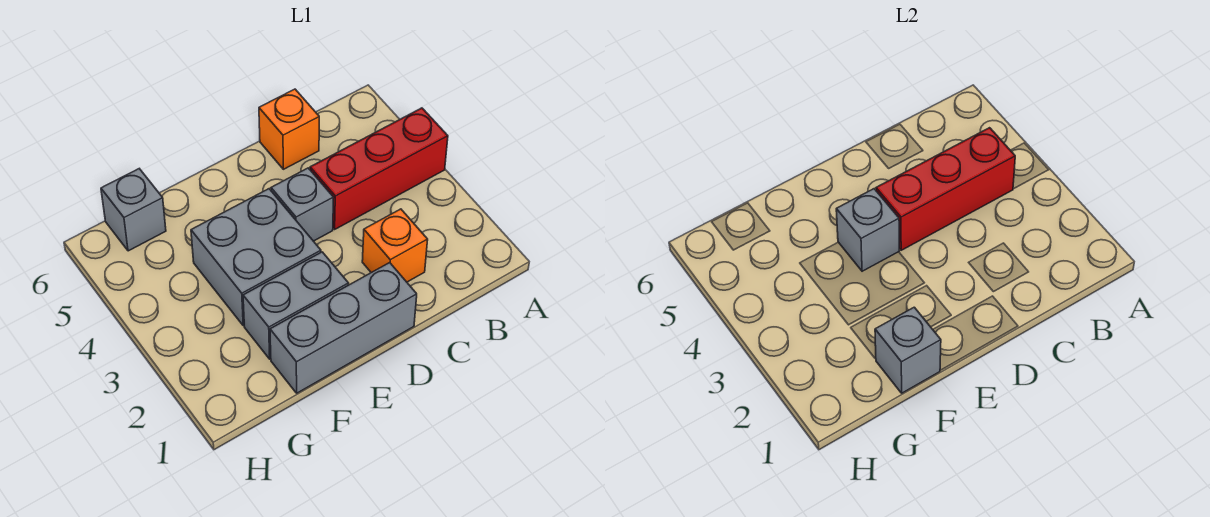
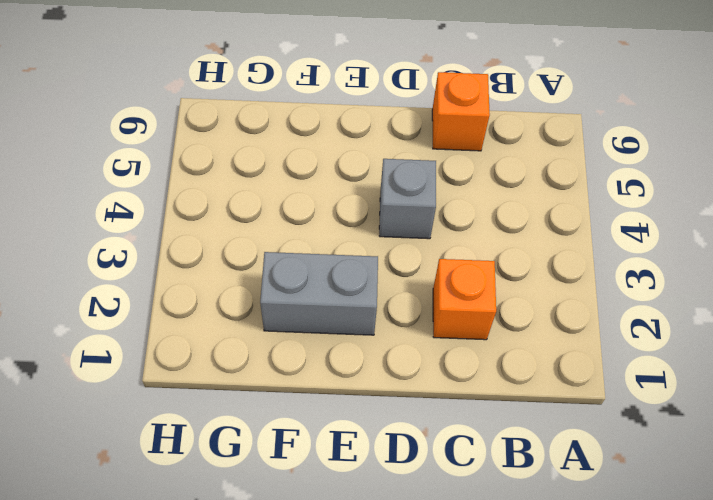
none -> red brick A4:C4 level 1
none -> grey brick D1:F1 level 1

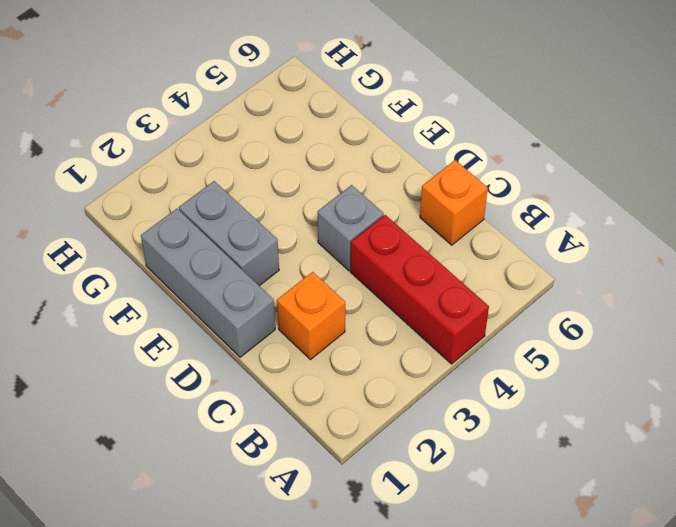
none -> grey brick E3:F4 level 1
none -> grey brick G6 level 1

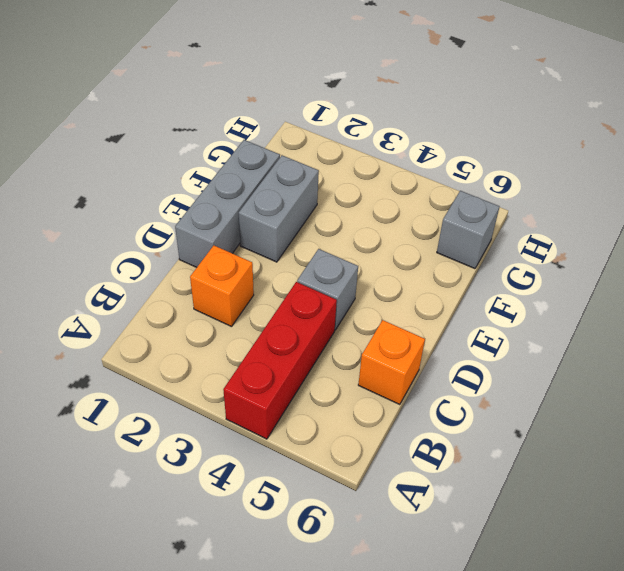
none -> grey brick E3:F4 level 1
none -> red brick B4:D4 level 2

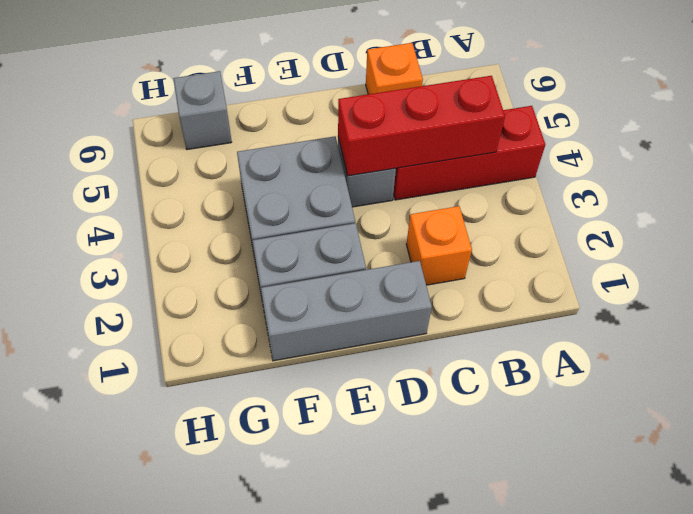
none -> grey brick E4 level 2
none -> grey brick F1 level 2

